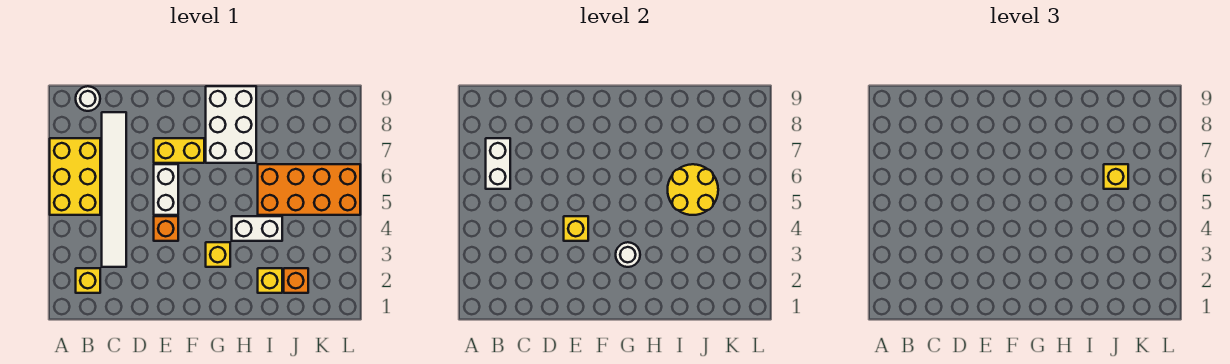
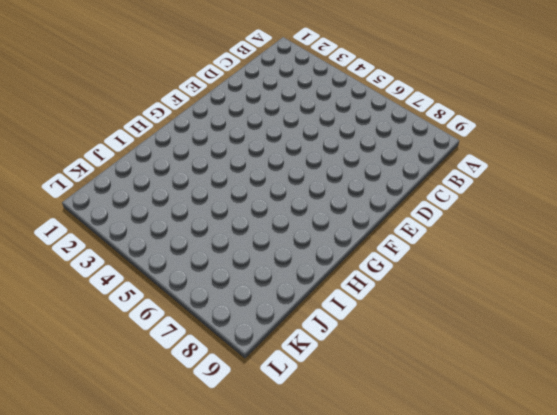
none -> yellow brick A5:B7 level 1
none -> yellow brick B2 level 1
none -> white round brick B9 level 1

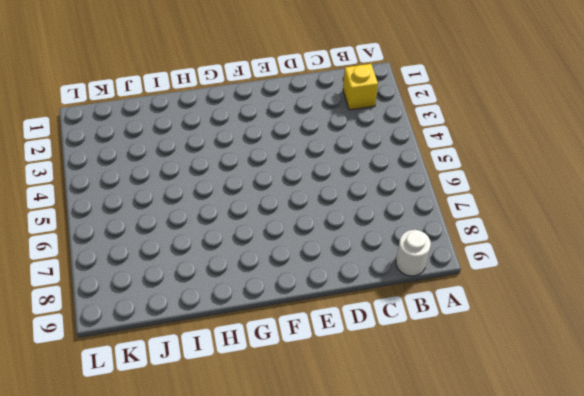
none -> yellow brick A5:B7 level 1
none -> white tile C3:C8 level 1
none -> orange brick E4 level 1

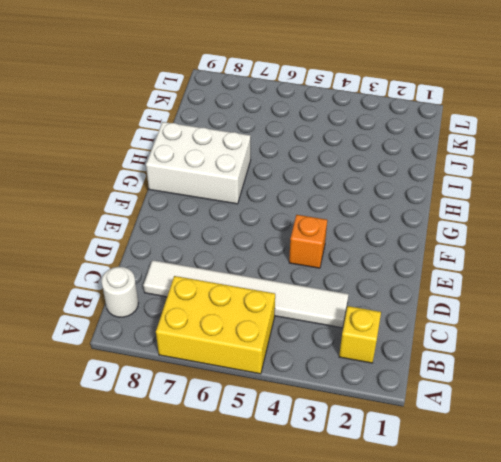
none -> white brick E5:E6 level 1
none -> yellow brick E7:F7 level 1
none -> yellow brick G3 level 1

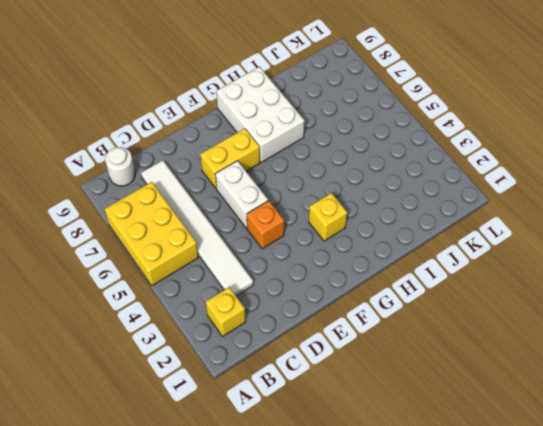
none -> white brick H4:I4 level 1
none -> yellow brick I2 level 1
none -> orange brick I5:L6 level 1

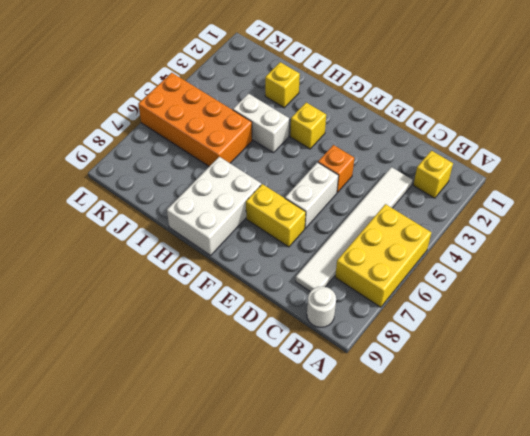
none -> orange brick J2 level 1
none -> white brick B6:B7 level 2
none -> yellow brick E4 level 2

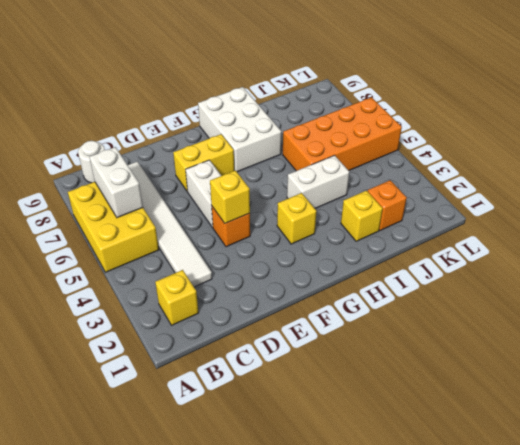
none -> white round brick G3 level 2
none -> yellow round brick I5:J6 level 2
none -> yellow brick J6 level 3

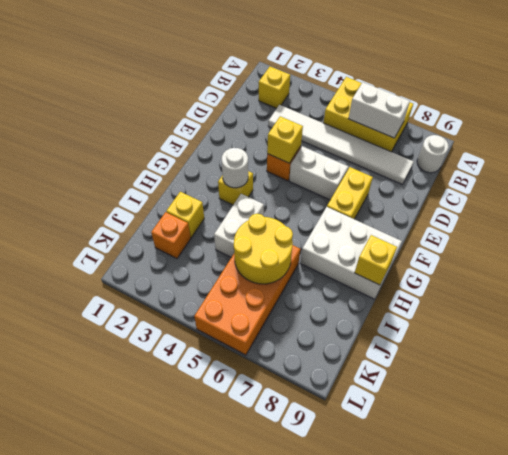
yellow brick H9 level 2 -> yellow brick J6 level 3

